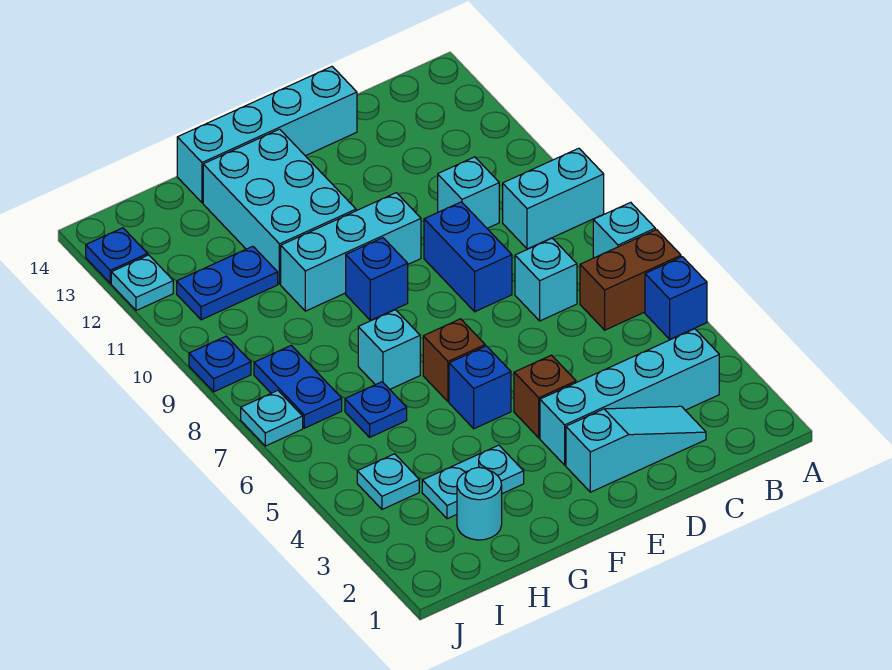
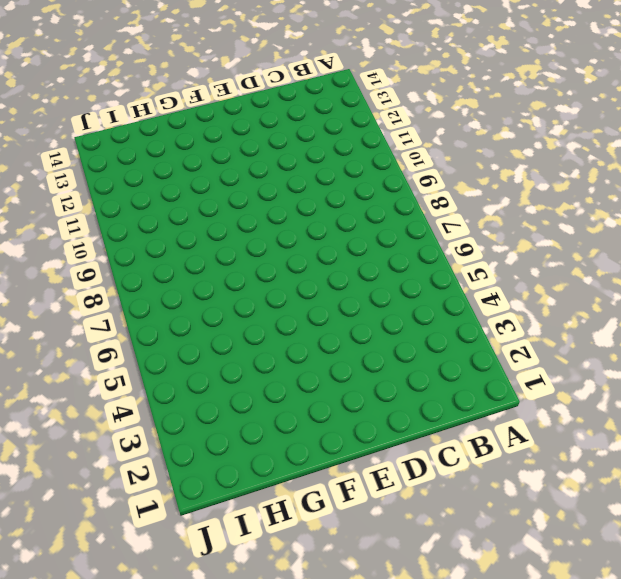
none -> blue brick A5 level 1
none -> brown brick A6:B6 level 1
none -> cyan brick A7 level 1

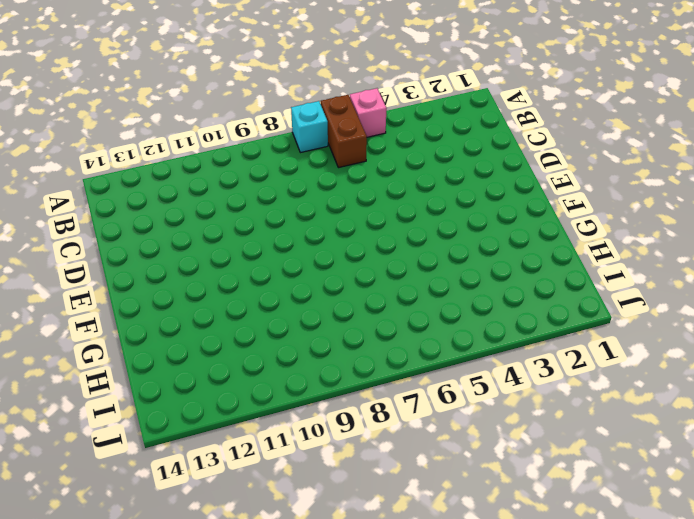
pink brick A5 level 1 -> blue brick A5 level 1
none -> cyan brick A9:B9 level 1
none -> cyan brick B3:E3 level 1
none -> cyan slope C2:E2 level 1 top E

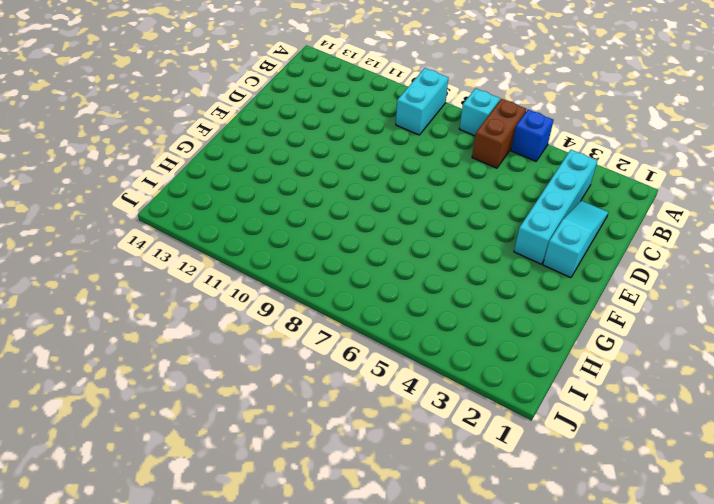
none -> cyan brick C7 level 1
none -> cyan brick C10 level 1
none -> blue brick D8:D9 level 1

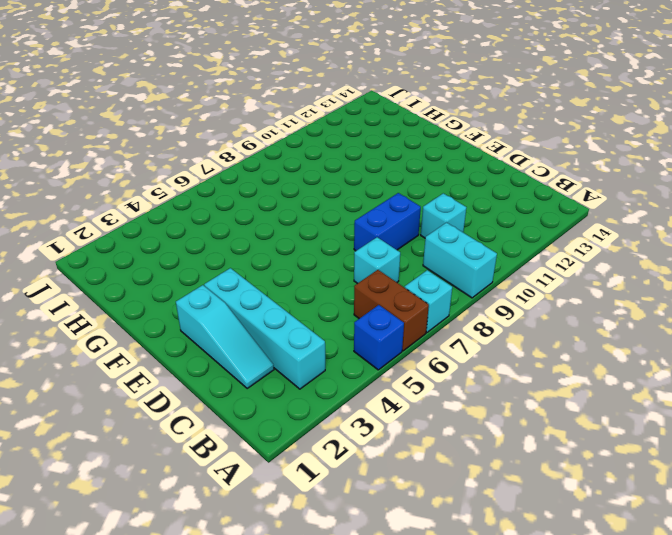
none -> cyan brick D14:G14 level 1
none -> brown brick E4 level 1
none -> cyan brick E10:G10 level 1

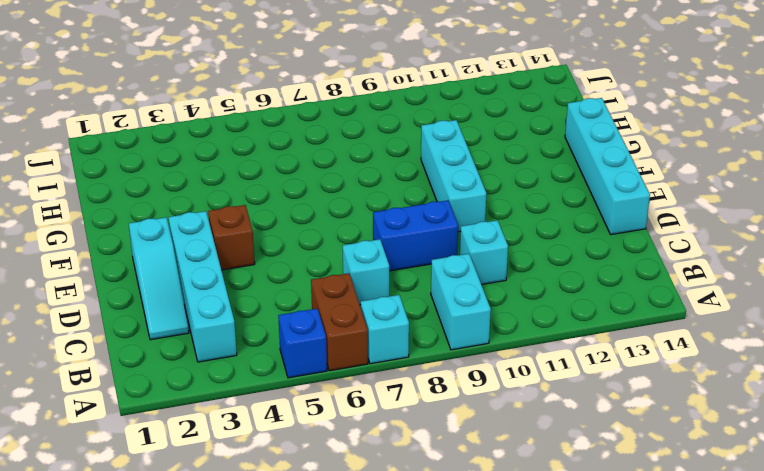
none -> blue brick F5 level 1
none -> brown brick F6 level 1
none -> blue brick F9 level 1

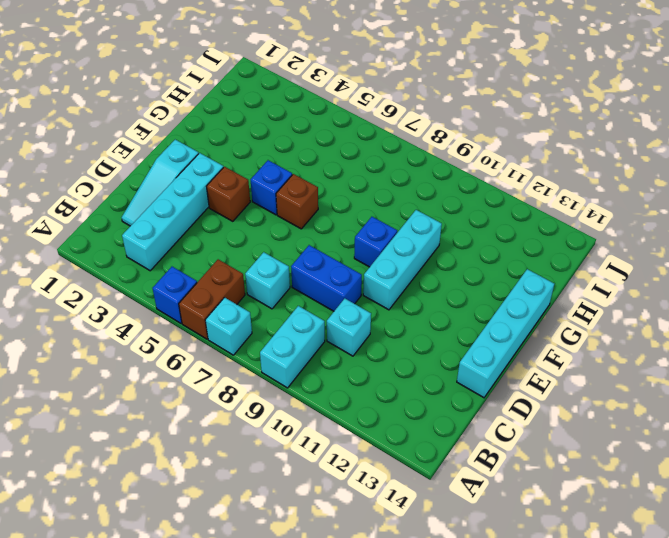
none -> cyan brick F11:G13 level 1
none -> cyan plate G3:H3 level 1
none -> cyan brick G7 level 1

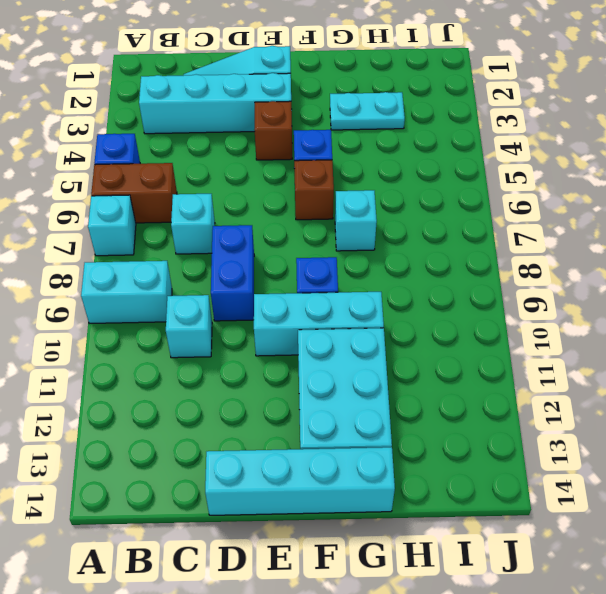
none -> cyan round brick H2 level 1
none -> blue plate H6 level 1
none -> blue plate H11:I11 level 1

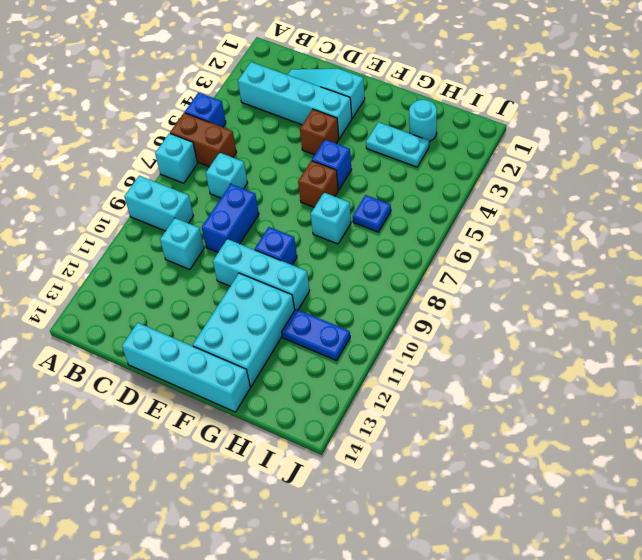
none -> cyan plate I4 level 1
none -> blue plate I7:I8 level 1
none -> cyan plate J7 level 1

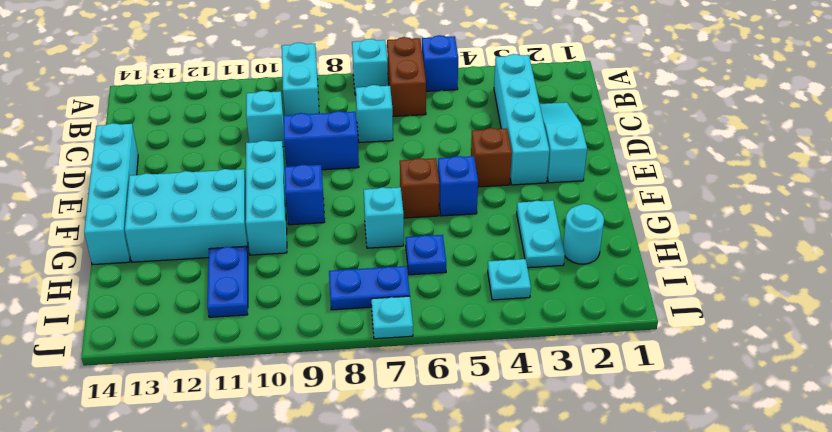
none -> blue plate J9 level 1
none -> cyan plate J12 level 1
none -> blue plate J13 level 1

